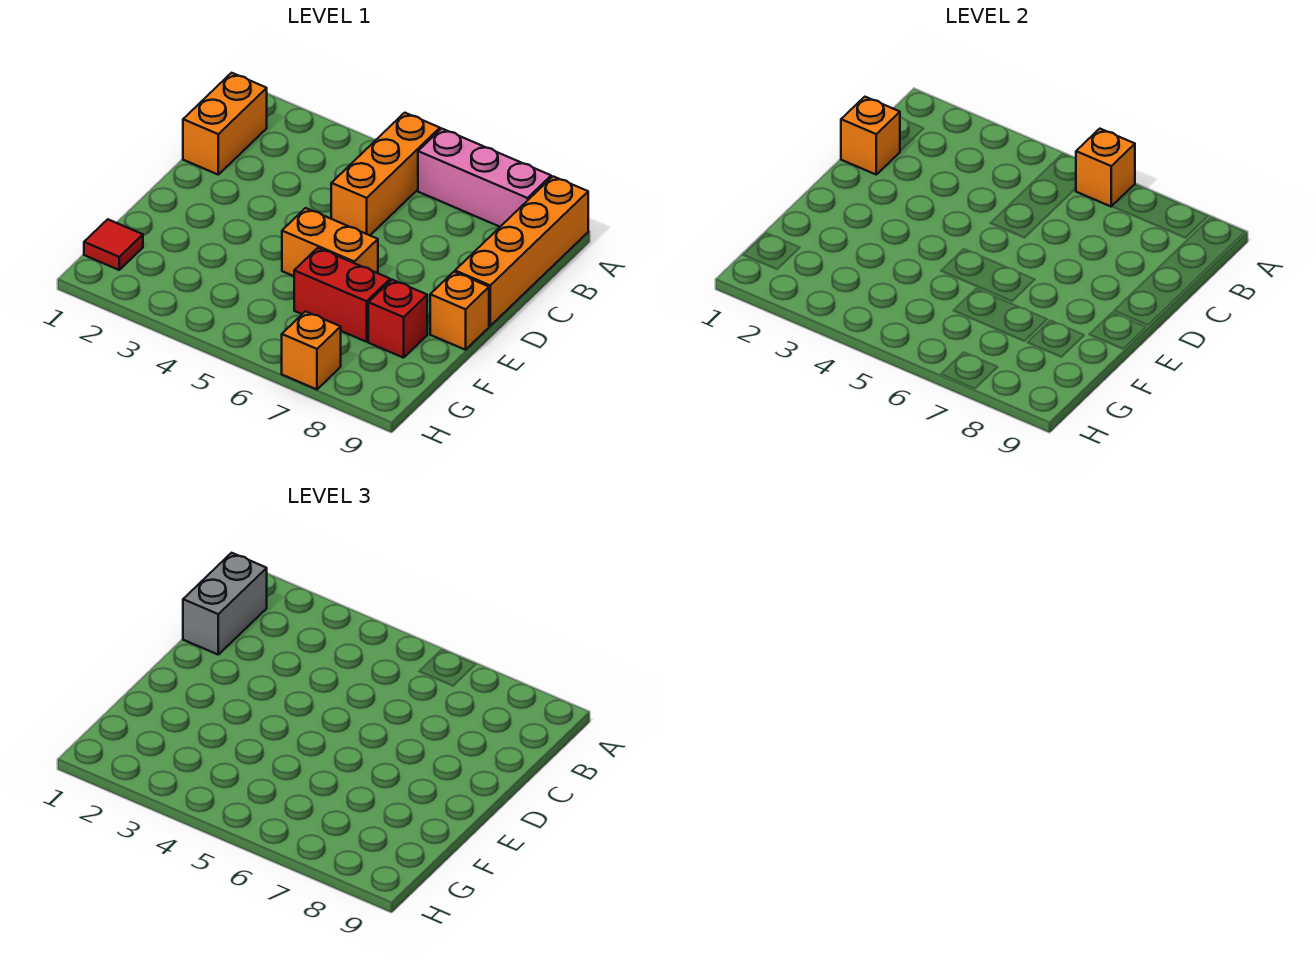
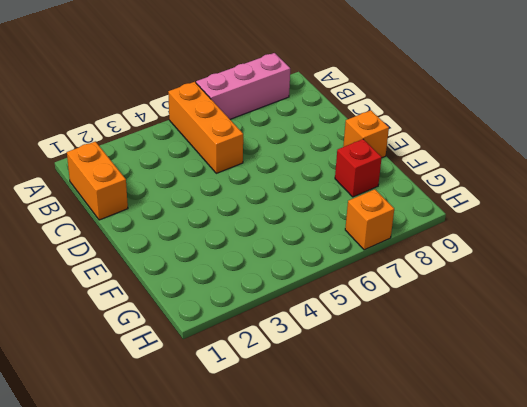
none -> orange brick A9:D9 level 1
none -> orange brick E5:E6 level 1
none -> red brick F6:F7 level 1

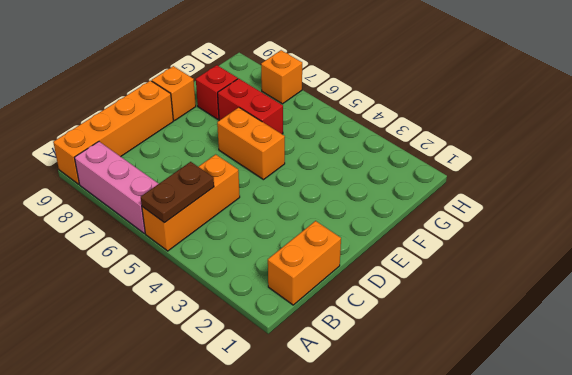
brown plate A5:B5 level 2 -> none
none -> red tile G1 level 1
none -> orange brick A6 level 2
none -> orange brick C1 level 2

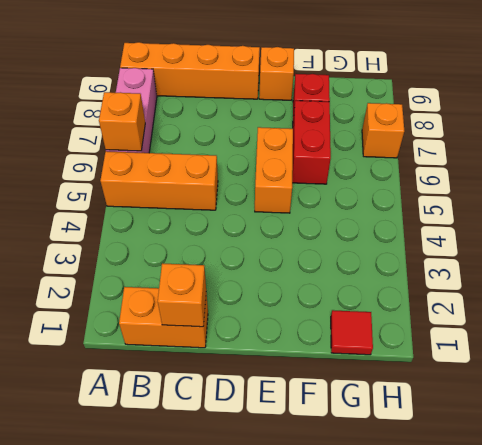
none -> grey brick B1:C1 level 3

